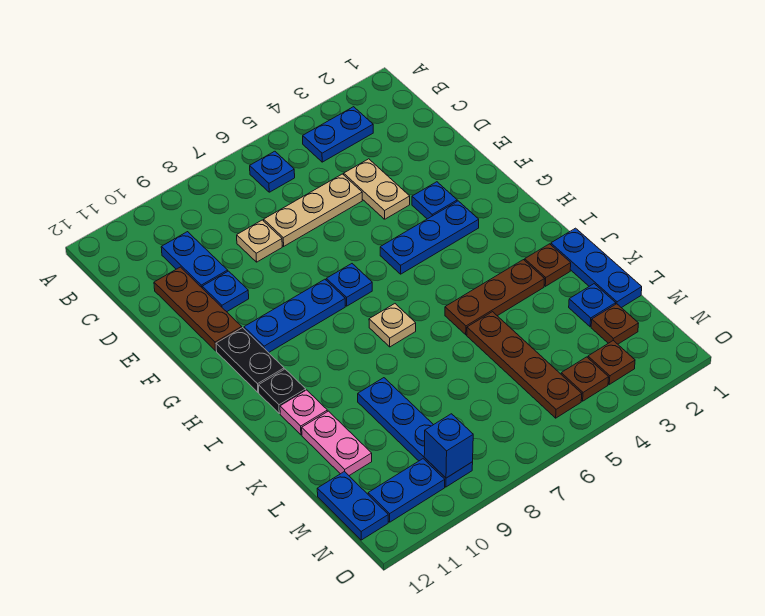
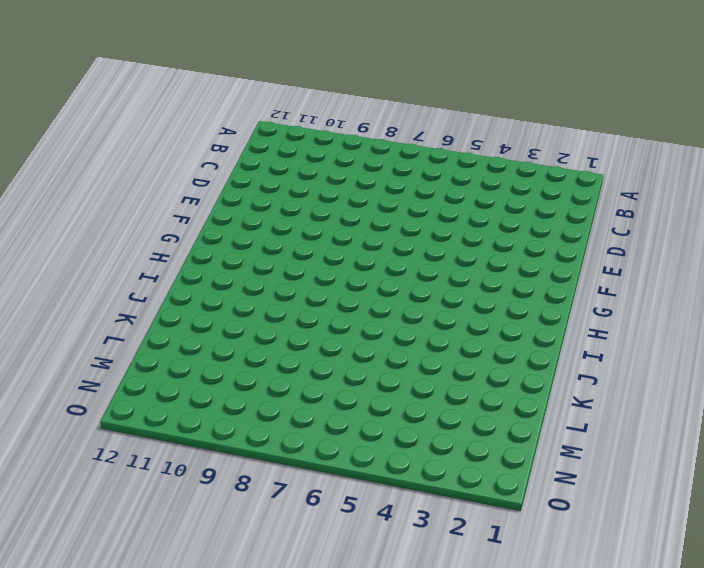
none -> blue plate B3:B4 level 1
none -> blue plate B6 level 1
none -> blue plate C10:D10 level 1

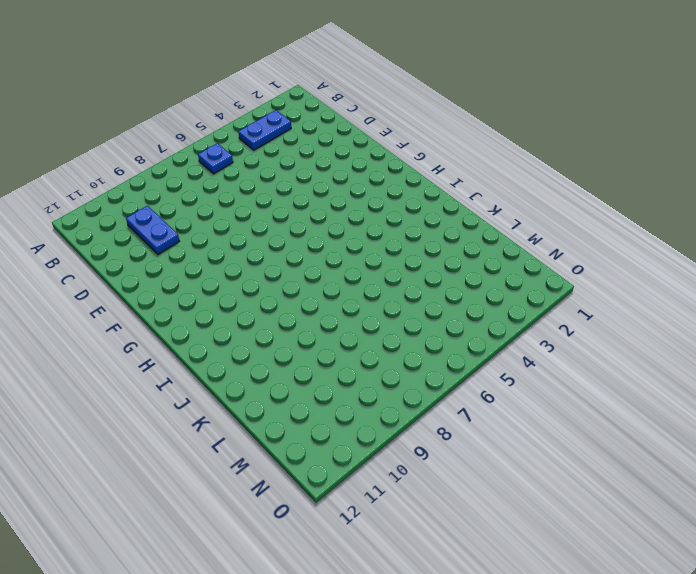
none -> tan plate D4:E4 level 1
none -> tan plate D5:D7 level 1
none -> tan plate D8 level 1

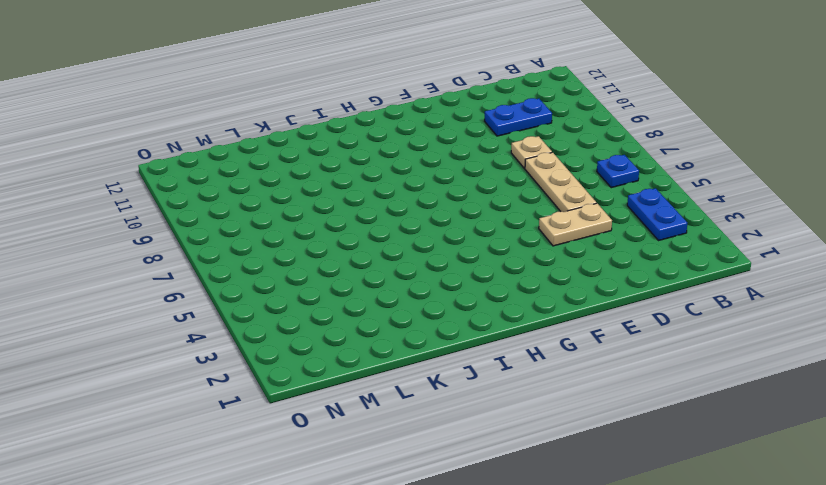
none -> brown plate D11:F11 level 1
none -> blue plate E10 level 1
none -> blue plate F3 level 1

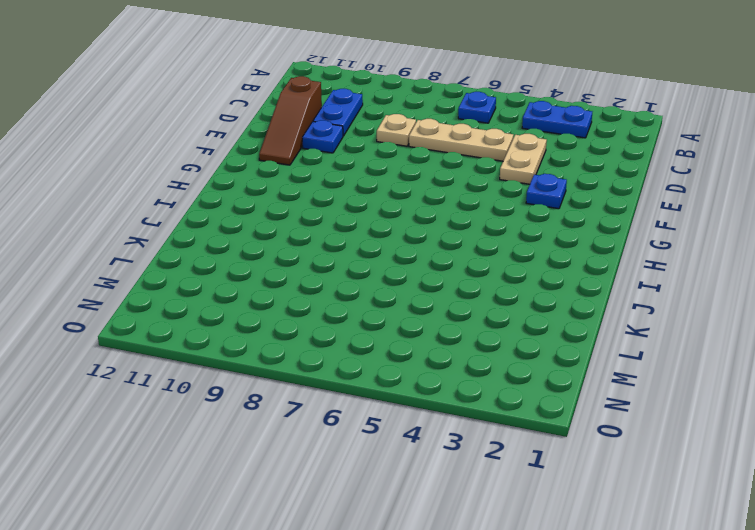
brown slope D11:F11 level 1 top D -> brown plate D11:F11 level 1
none -> blue plate G3:G5 level 1
none -> blue plate G7 level 1
none -> blue plate G8:G10 level 1

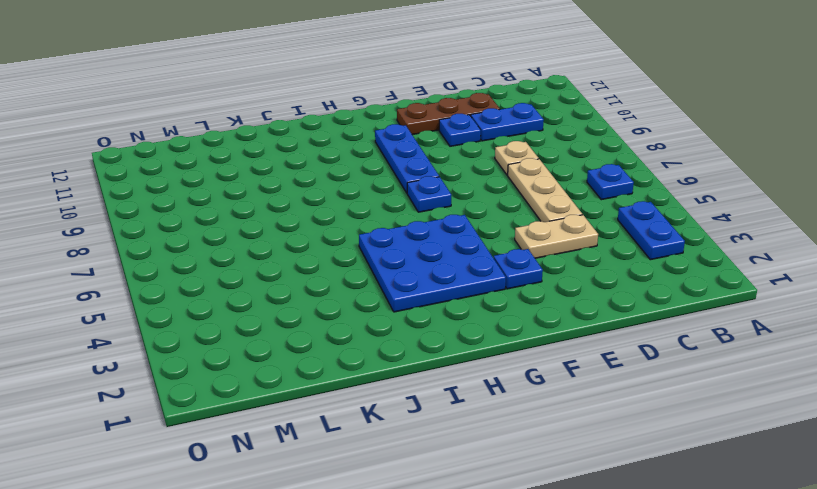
blue plate G3:I5 level 1 -> blue plate G3:G5 level 1
none -> black plate G11:H11 level 1
none -> tan plate I7 level 1
none -> black plate I11 level 1

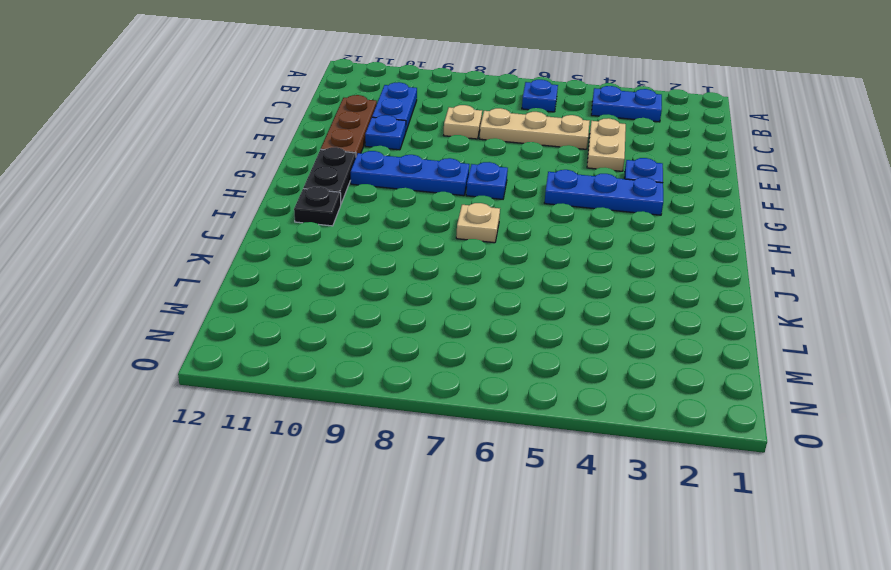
none -> blue plate J1:L1 level 1
none -> brown plate J2 level 1
none -> brown plate J3:J5 level 1

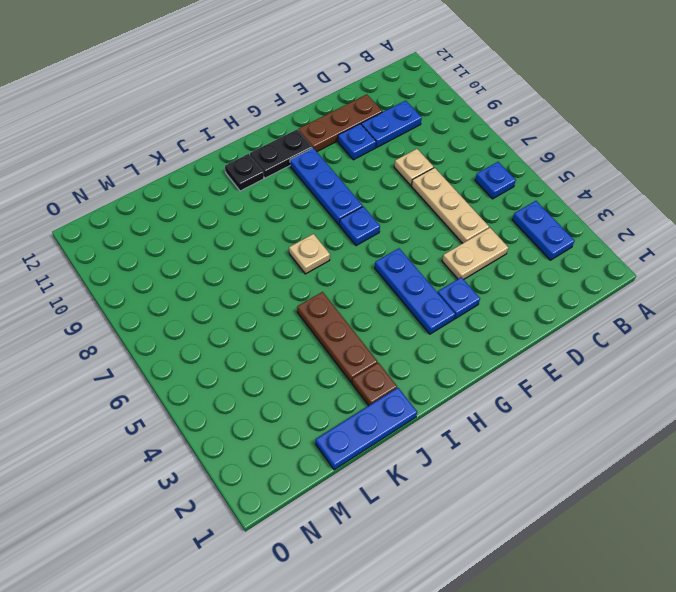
none -> pink plate J11 level 1
none -> brown plate K5:N5 level 1
none -> blue plate K9:N9 level 1

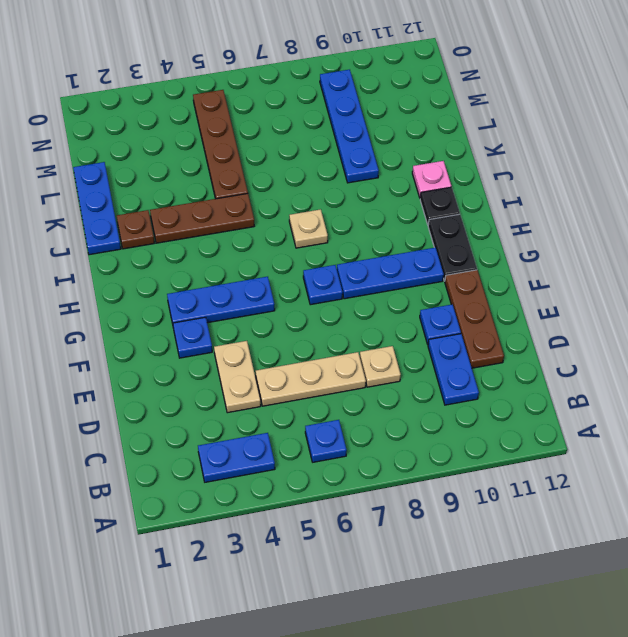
none -> pink plate K11:L11 level 1
none -> blue plate L2 level 1
none -> brown plate M2 level 1

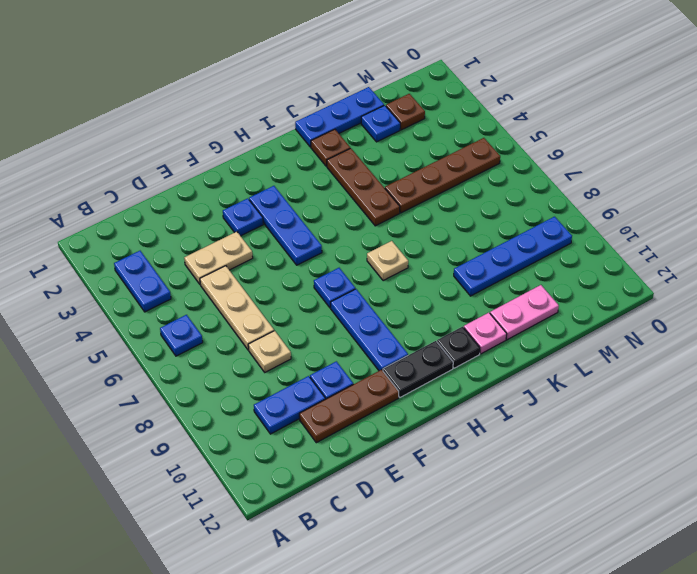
none -> blue plate M12:N12 level 1
none -> brown plate N3 level 1
none -> brown plate N4 level 1

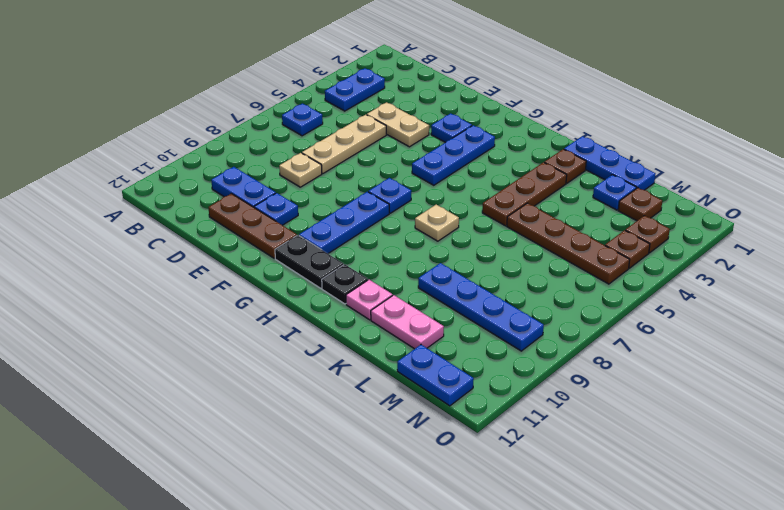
none -> blue plate N10:N11 level 1
none -> blue brick N9 level 2

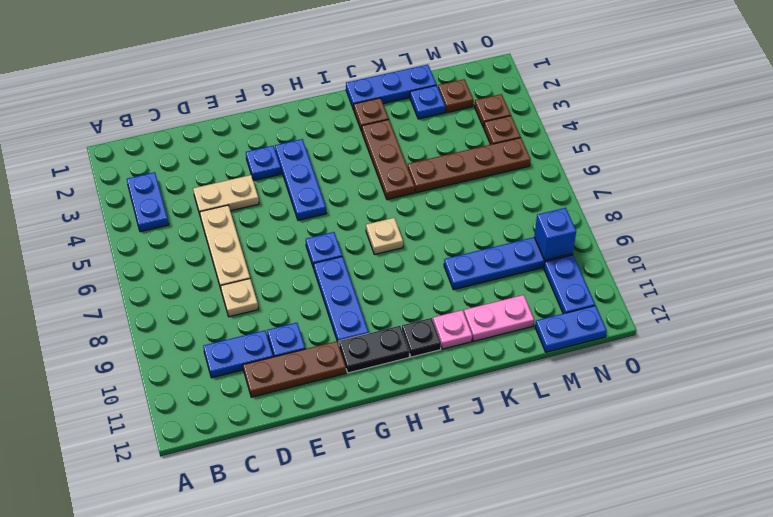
none -> blue plate B6 level 1

